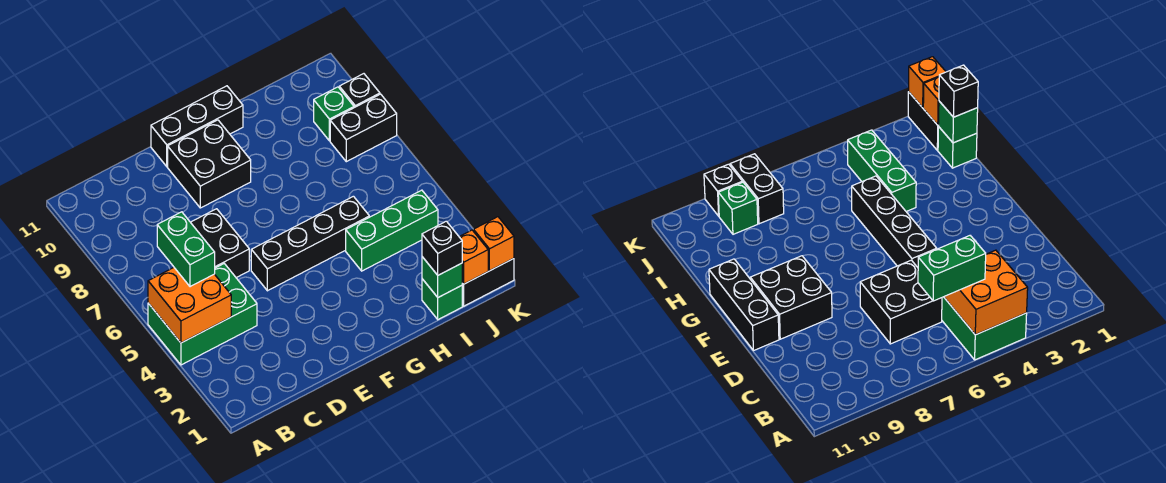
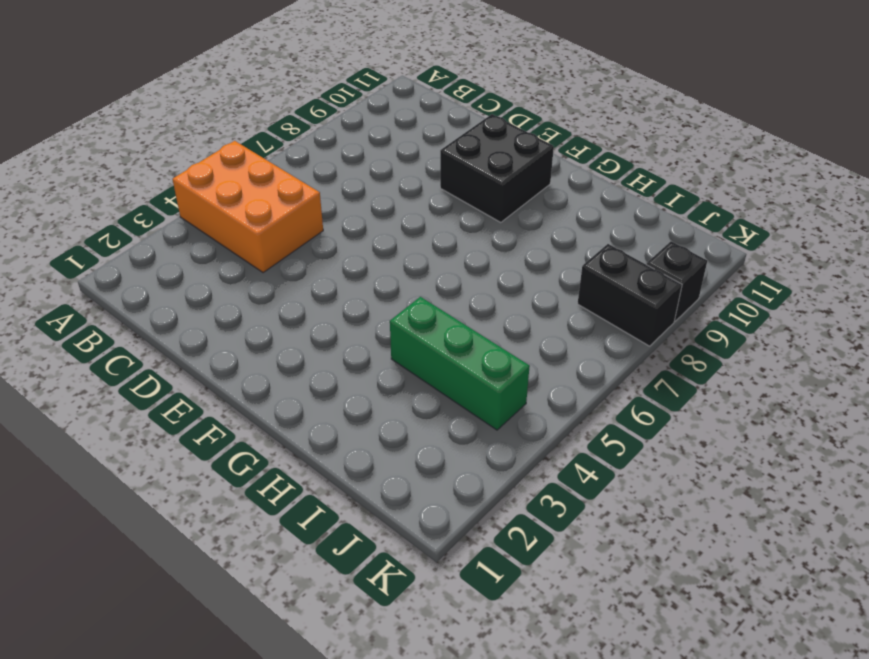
orange brick A4:C5 level 1 -> green brick A4:C5 level 1
none -> black brick C6:D7 level 1
none -> black brick E5:H5 level 1
none -> black brick E11:G11 level 1

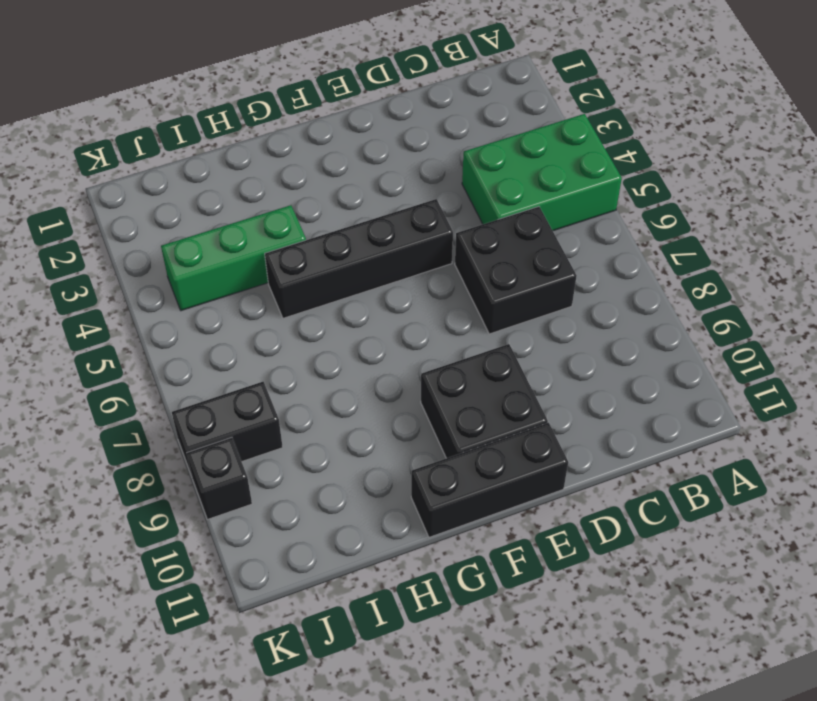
none -> green brick I1 level 1
none -> black brick J1:K1 level 1
none -> green brick J9 level 1

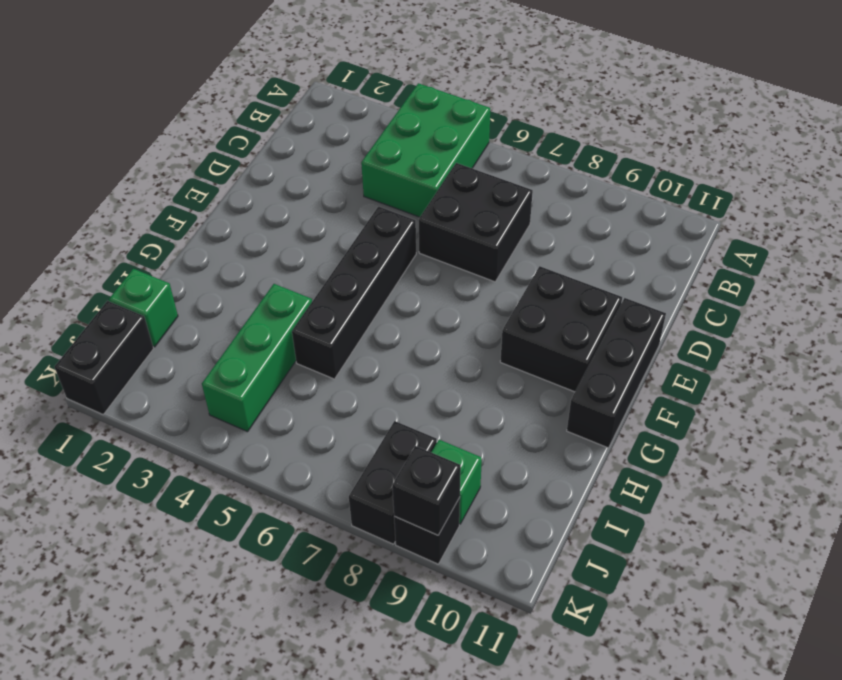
black brick K9 level 2 -> black brick I1 level 3
none -> orange brick A4:B5 level 2
none -> green brick I1 level 2
none -> orange brick J1 level 2

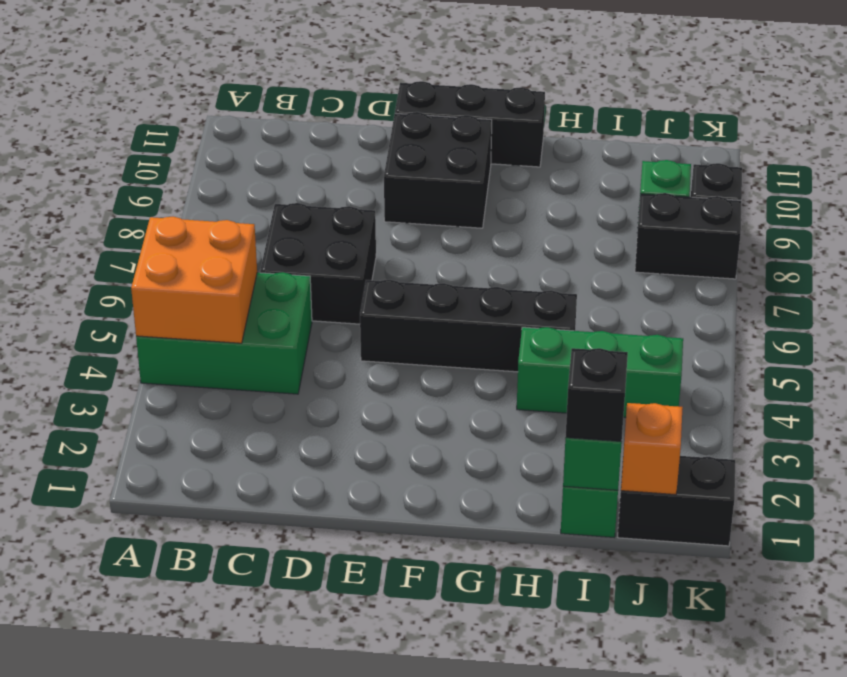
none -> orange brick K1 level 2
none -> green brick B5:B6 level 3

